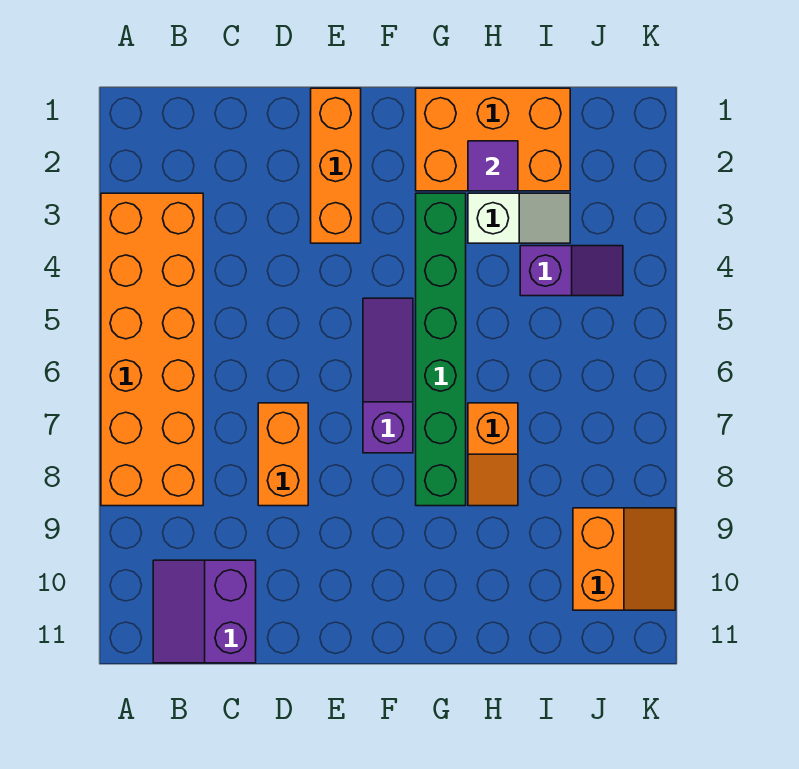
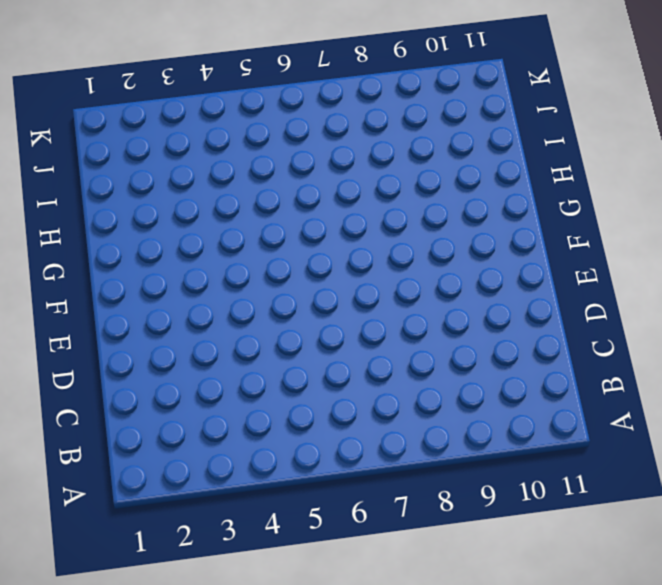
none -> orange brick A3:B8 level 1
none -> purple slope B10:C11 level 1 top C
none -> orange brick D7:D8 level 1

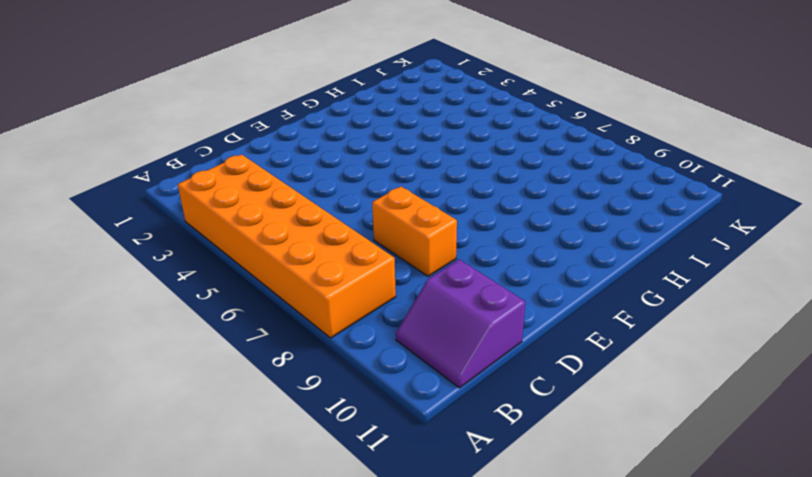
none -> orange brick E1:E3 level 1
none -> purple slope F5:F7 level 1 top 7
none -> orange brick G1:I2 level 1

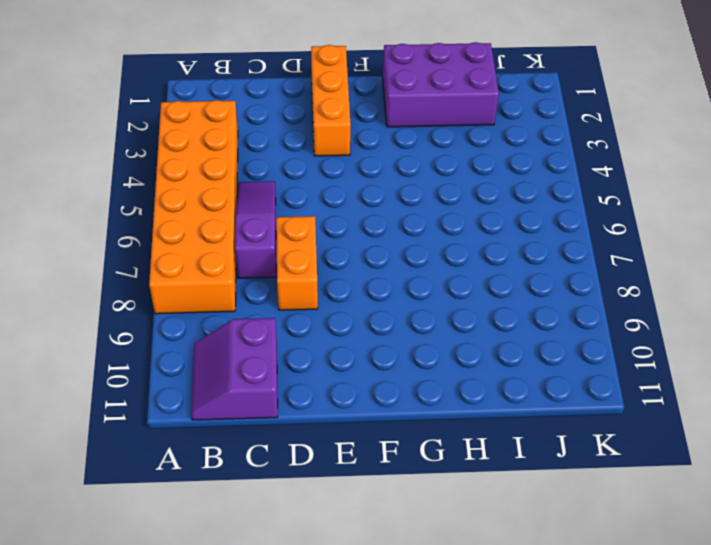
purple slope C5:C7 level 1 top 7 -> purple slope F5:F7 level 1 top 7
purple brick G1:I2 level 1 -> orange brick G1:I2 level 1
none -> green brick G3:G8 level 1
none -> white slope H3:I3 level 1 top H
none -> orange slope H7:H8 level 1 top 7

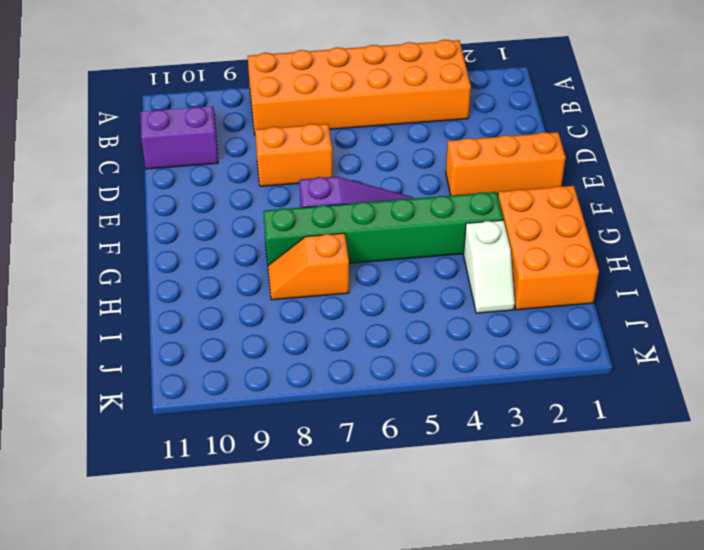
none -> purple slope I4:J4 level 1 top I
none -> orange slope J9:K10 level 1 top J
none -> purple tile H2 level 2

